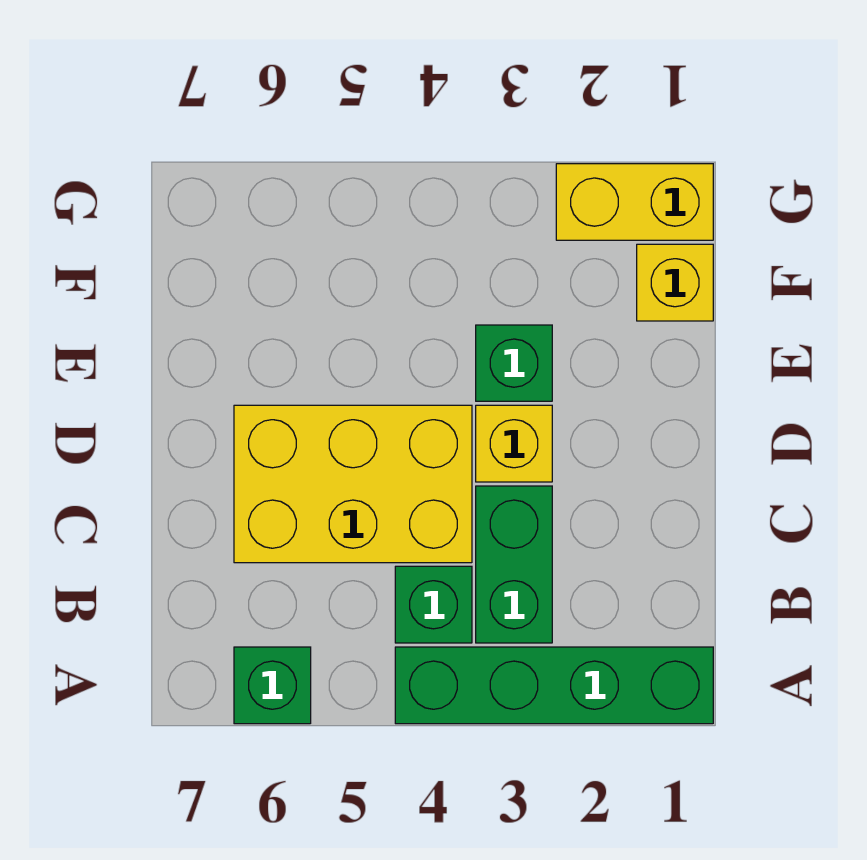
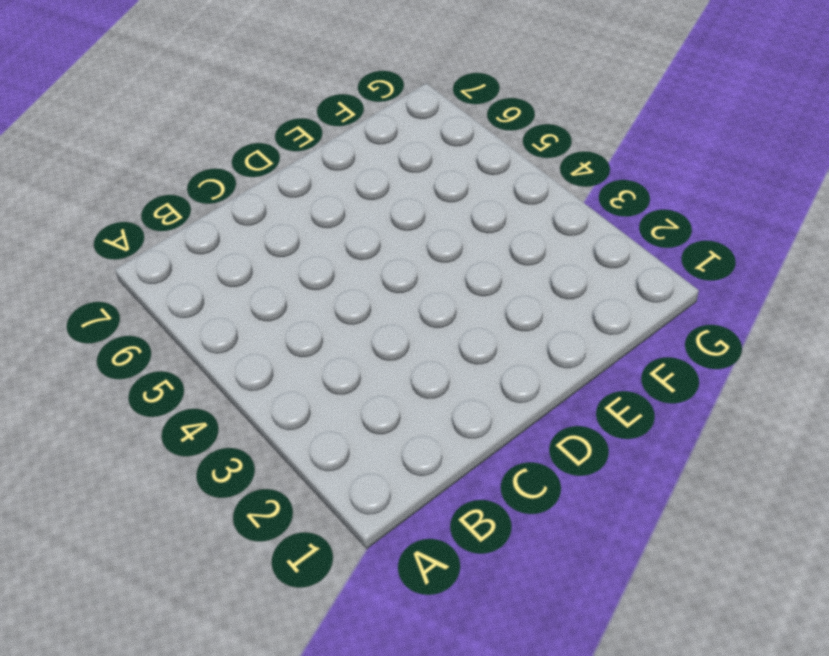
none -> green brick A1:A4 level 1
none -> green brick A6 level 1

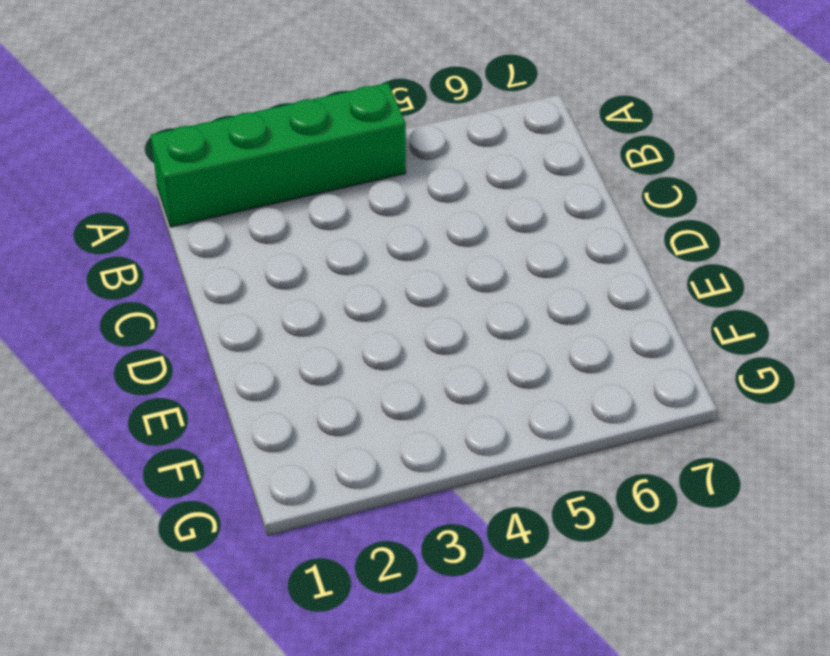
none -> green brick A6 level 1
none -> green brick B3:C3 level 1

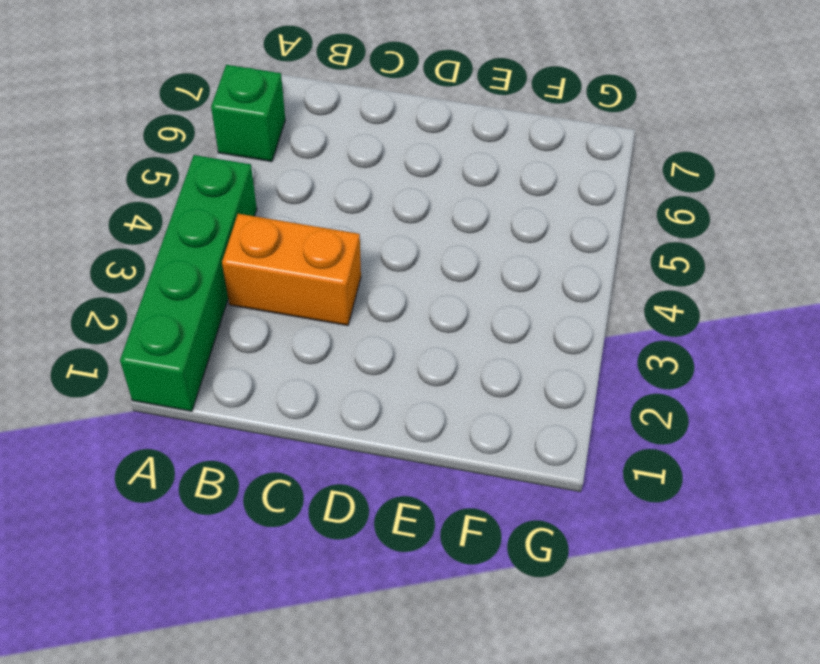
orange brick B3:C3 level 1 -> green brick B3:C3 level 1
none -> green brick B4 level 1
none -> yellow brick C4:D6 level 1

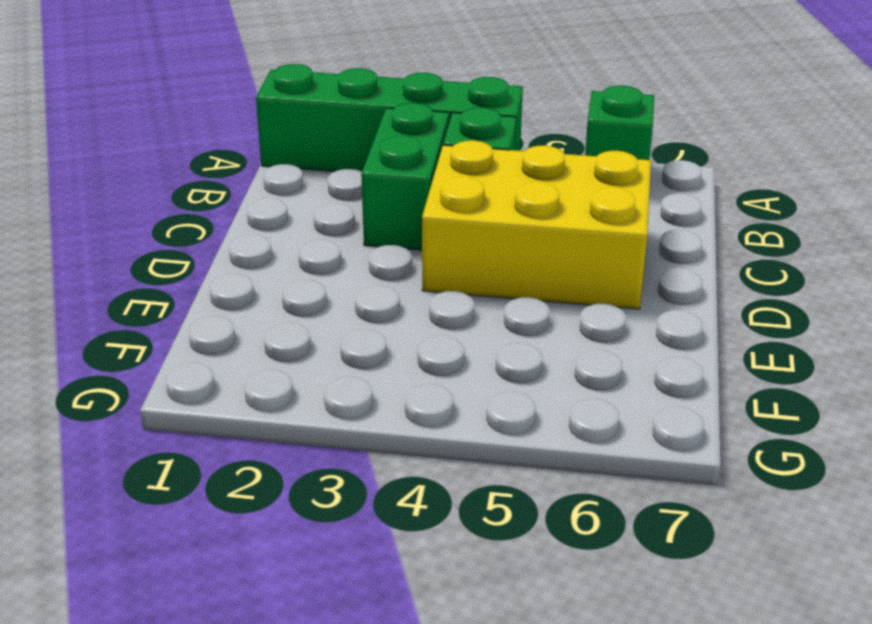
none -> yellow brick D3 level 1
none -> green brick E3 level 1

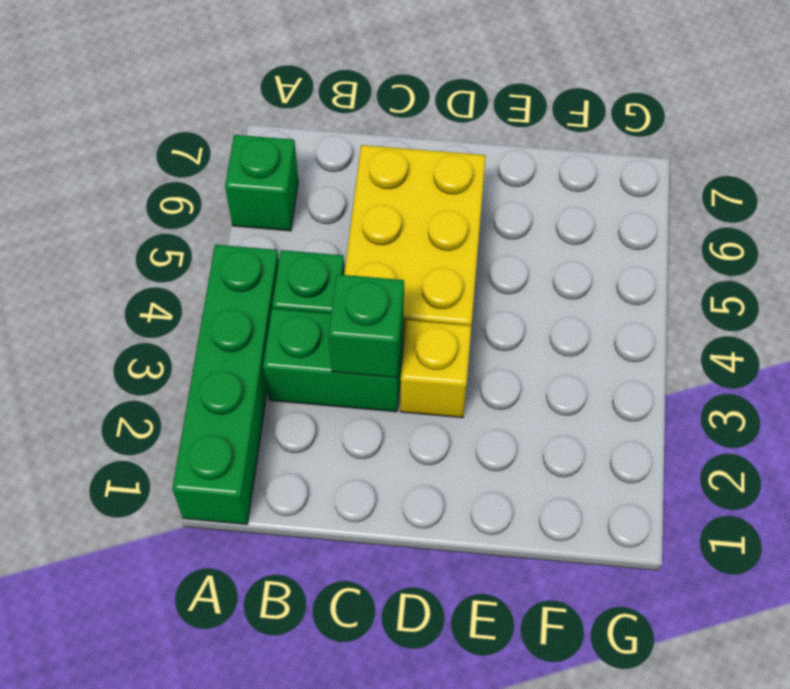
green brick C3 level 2 -> green brick E3 level 1
none -> yellow brick F1 level 1
none -> yellow brick G1:G2 level 1

